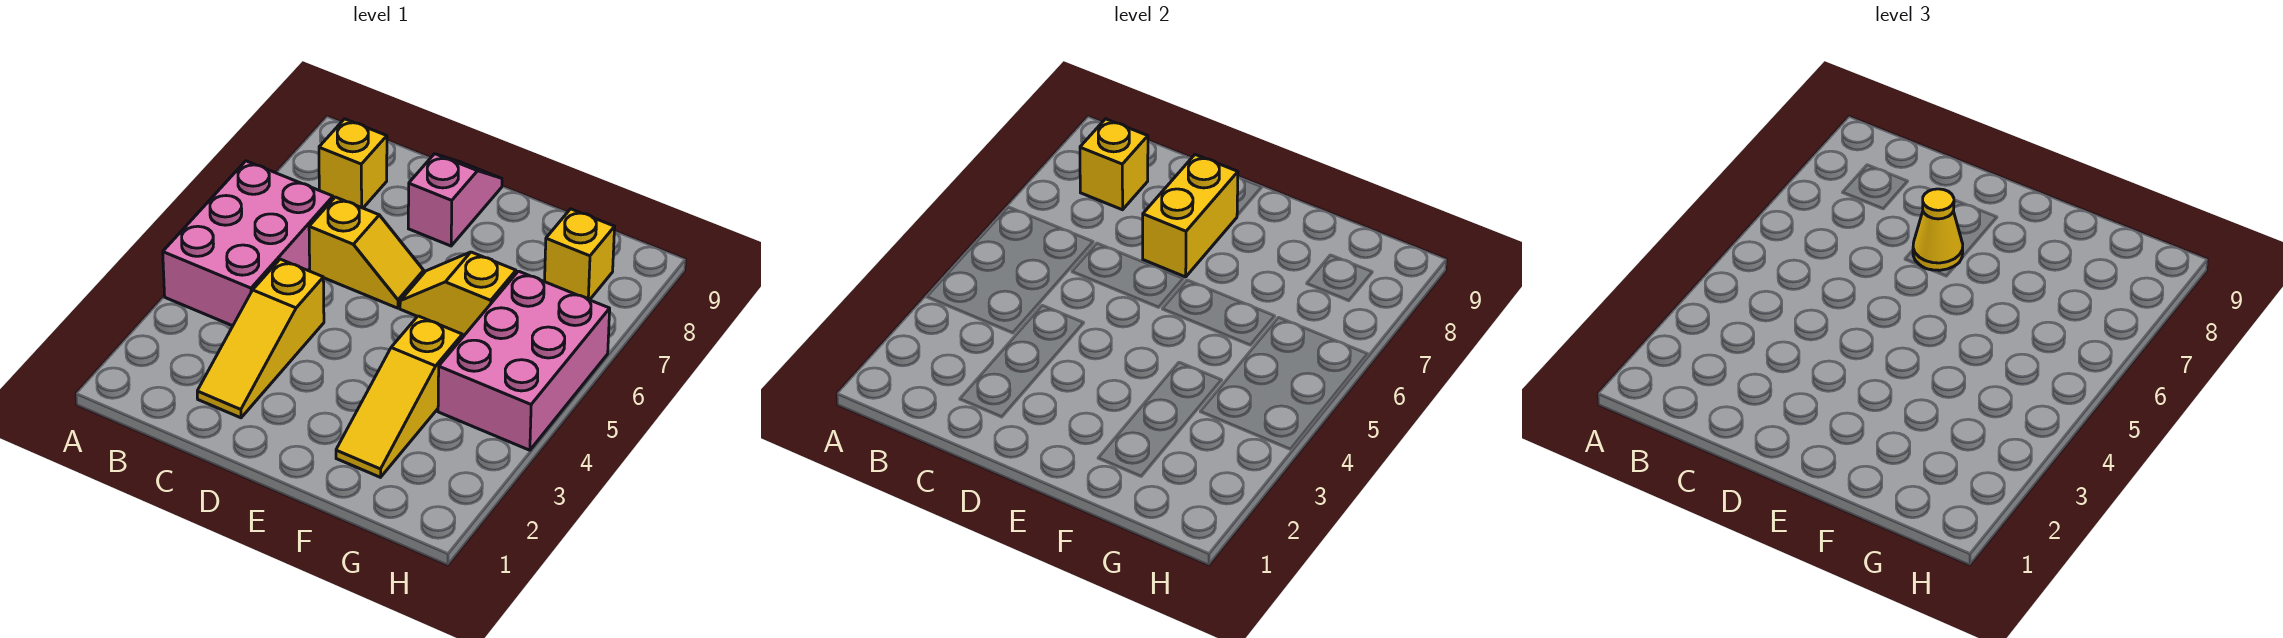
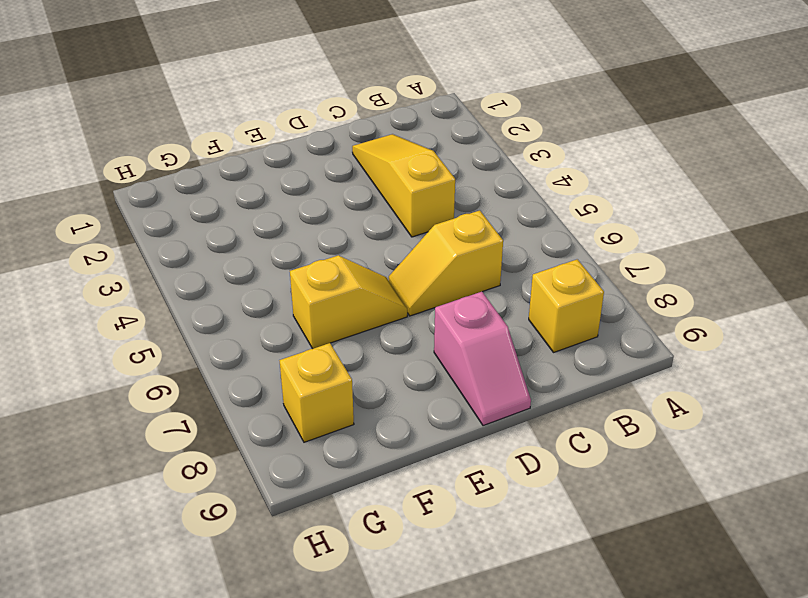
none -> pink brick A4:B6 level 1
none -> yellow slope F2:F4 level 1 top 4
none -> pink brick G4:H6 level 1

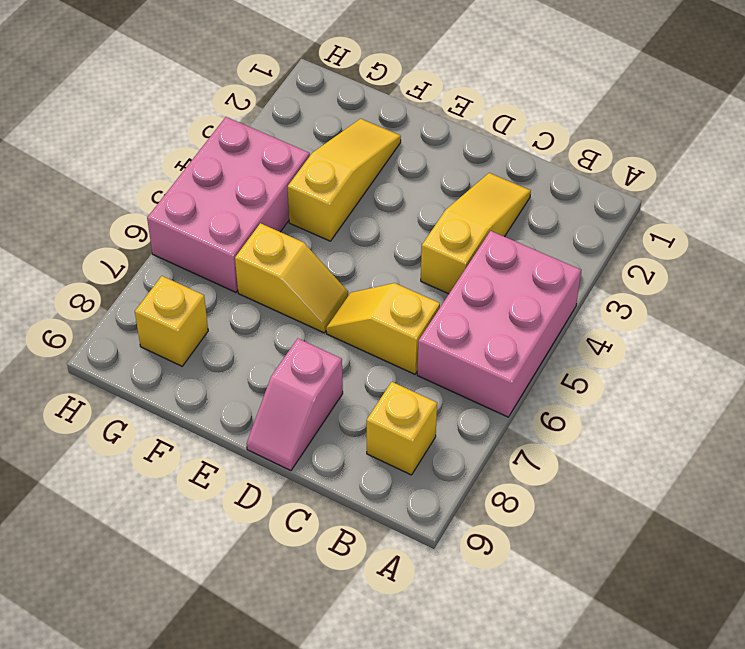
none -> yellow brick B8 level 2
none -> yellow brick D7:D8 level 2
none -> yellow cone D7 level 3

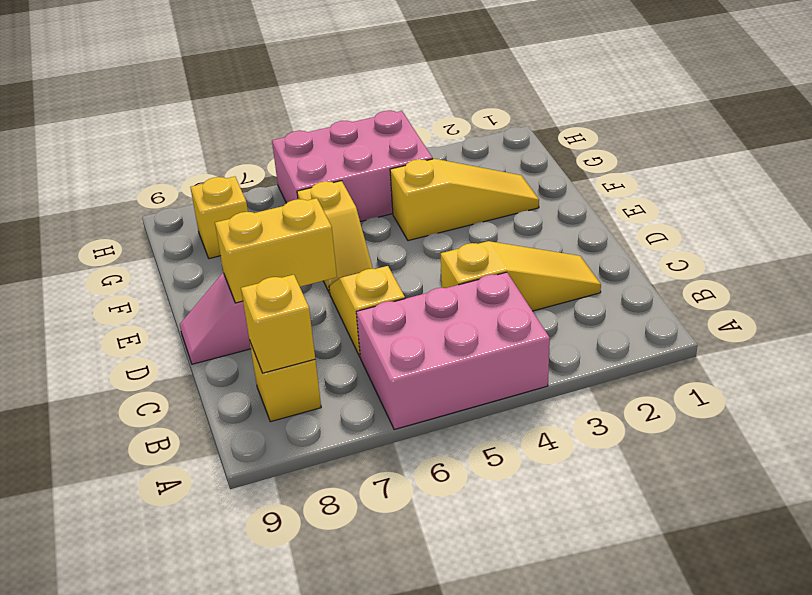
none -> yellow cone D7 level 3

